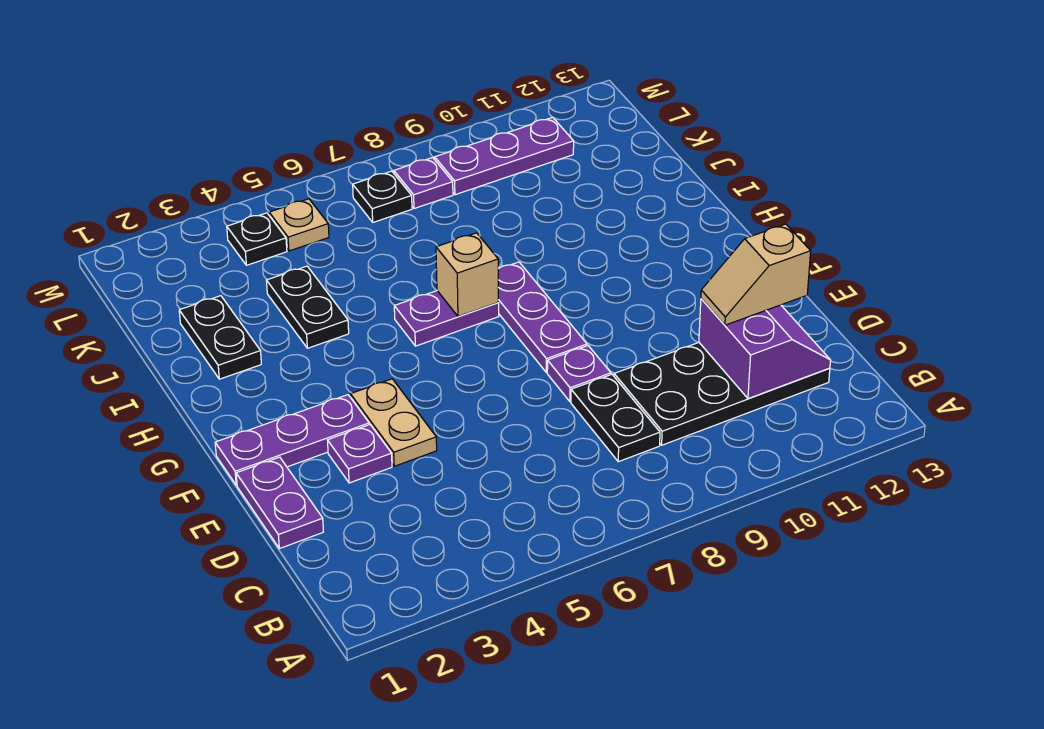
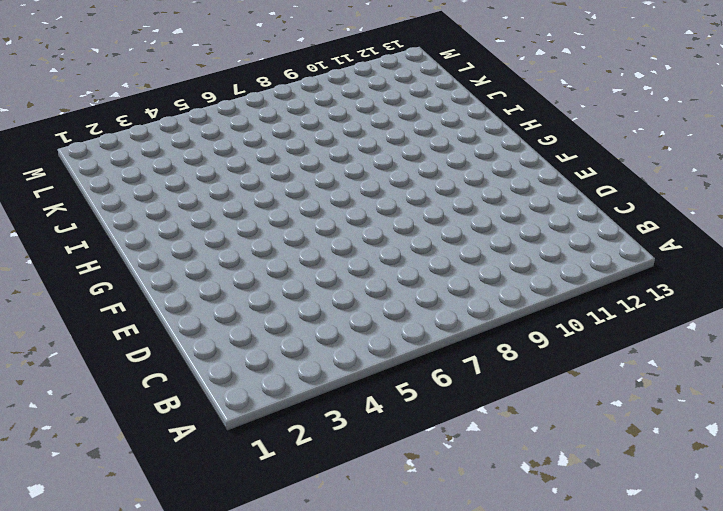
none -> black plate C8:D8 level 1
none -> black plate C9:D12 level 1
none -> purple plate D1:E1 level 1

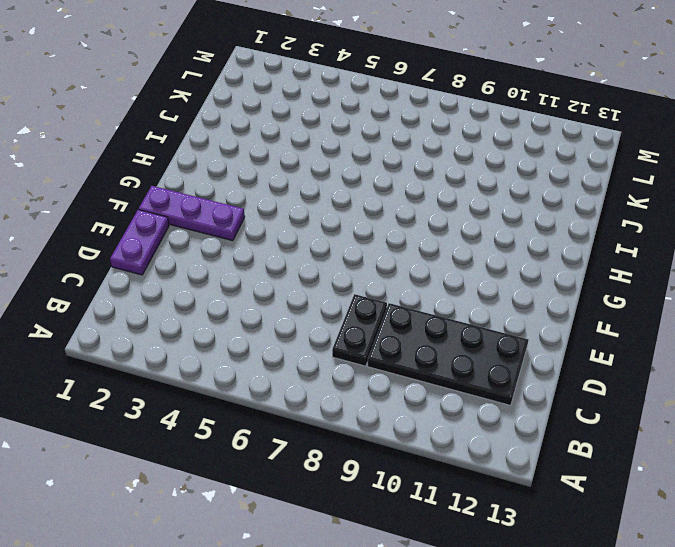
none -> purple plate E3 level 1
none -> tan plate E4:F4 level 1
none -> purple plate E8 level 1

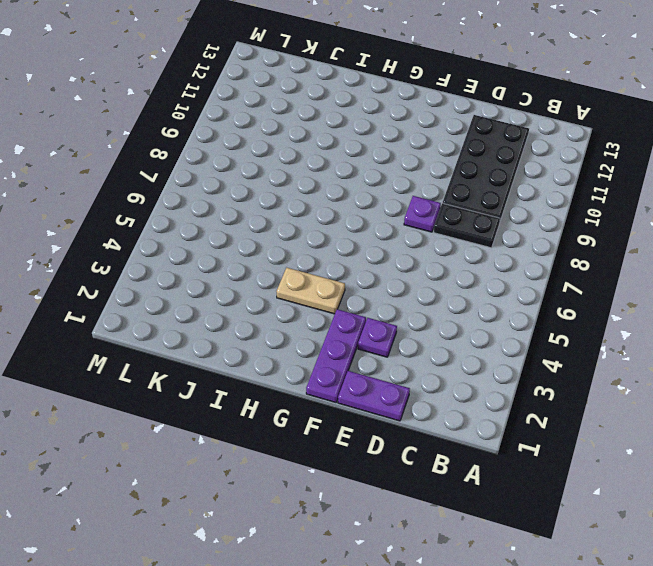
tan plate G4:H4 level 1 -> tan plate E4:F4 level 1
none -> purple plate F8:H8 level 1
none -> purple plate H6:H7 level 1
none -> black plate I2:J2 level 1

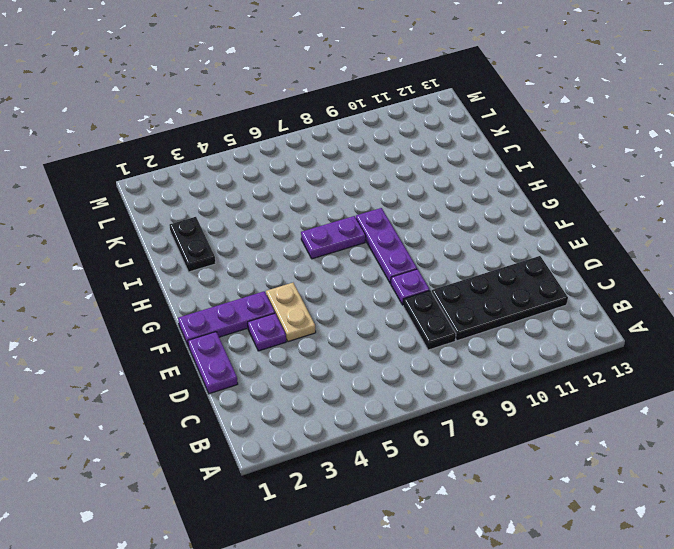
none -> black plate I4:J4 level 1
none -> black plate L4 level 1
none -> tan plate L5 level 1

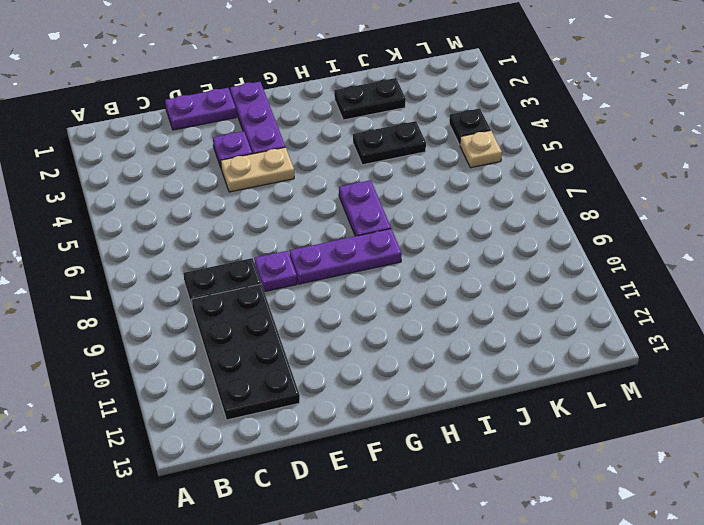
none -> black plate L7 level 1
none -> purple plate L8 level 1
none -> purple plate L9:L11 level 1

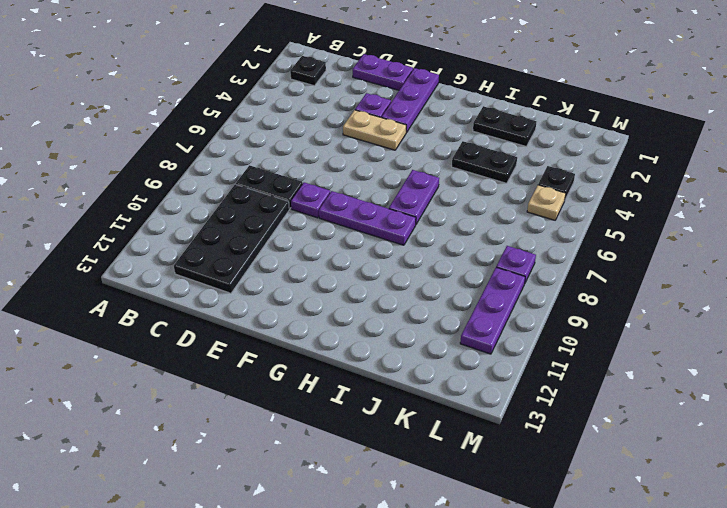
black plate B2 level 1 -> black plate L7 level 1
none -> purple slope C11:D12 level 2 top 11
none -> tan brick H7 level 2
none -> tan slope D11:D12 level 3 top 12

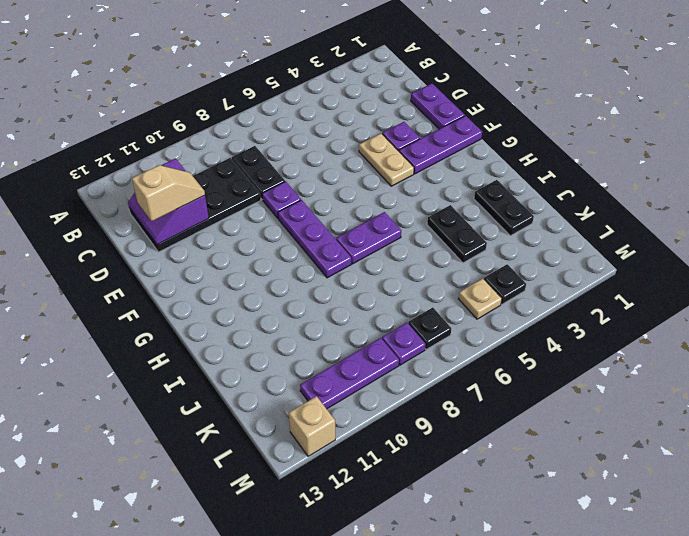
tan brick M12 level 1 -> tan brick H7 level 2

